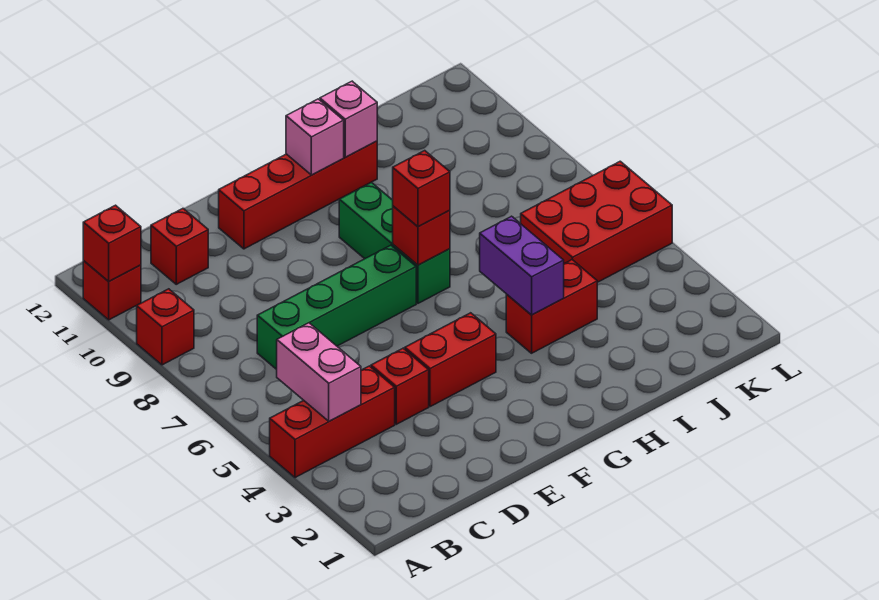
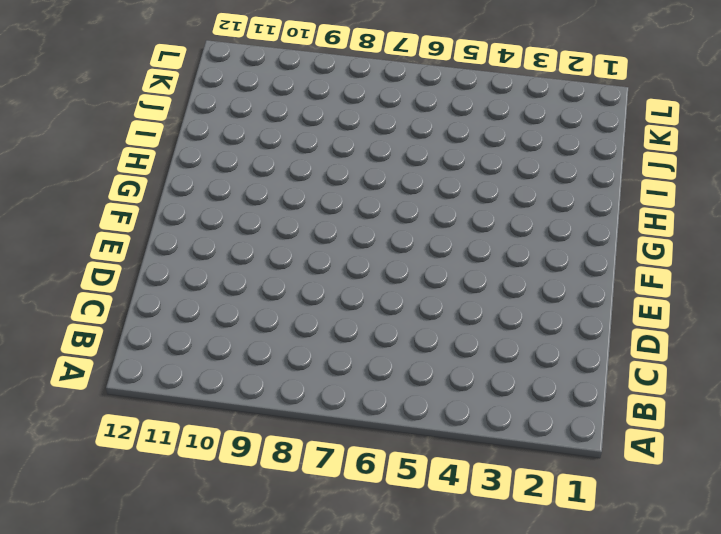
none -> red brick A4:C4 level 1
none -> red brick A9 level 1
none -> red brick A11 level 1

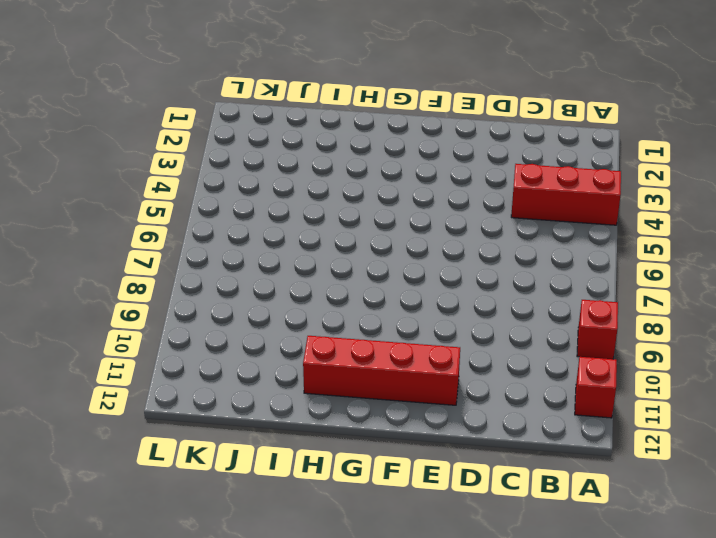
none -> green brick C7:F7 level 1
none -> red brick C11 level 1
none -> red brick D4 level 1

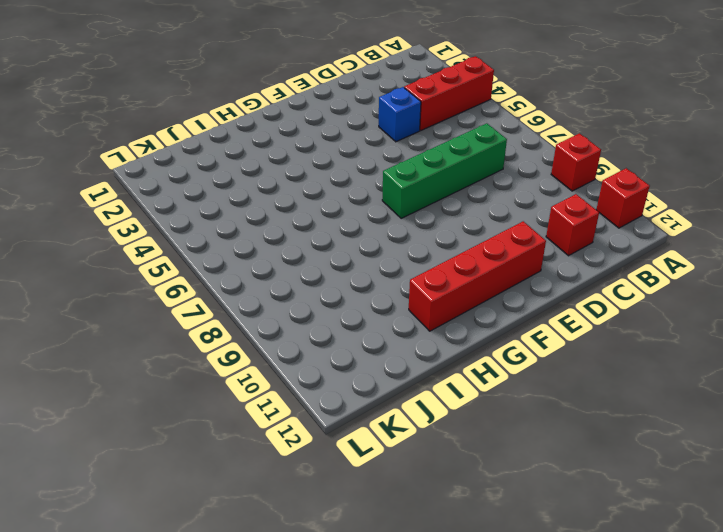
blue brick D4 level 1 -> red brick D4 level 1
none -> red brick E4:F4 level 1
none -> green brick G7:G9 level 1
none -> red brick H4:I4 level 1

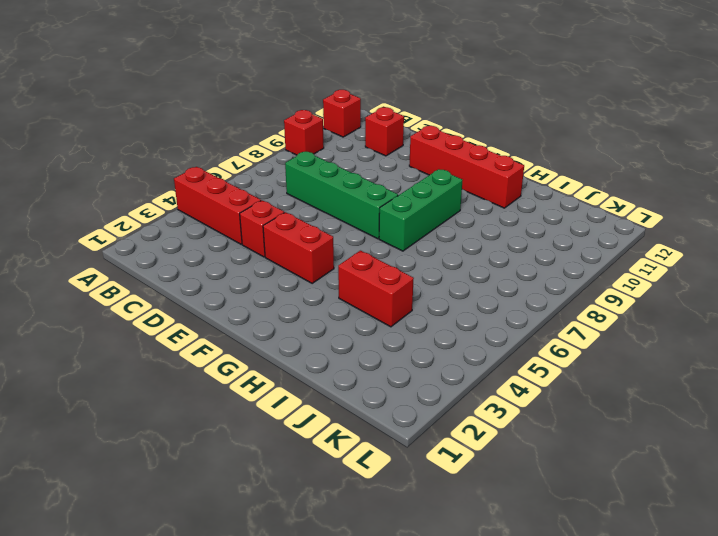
none -> red brick J5:L6 level 1
none -> red brick A11 level 2
none -> pink brick B4:B5 level 2

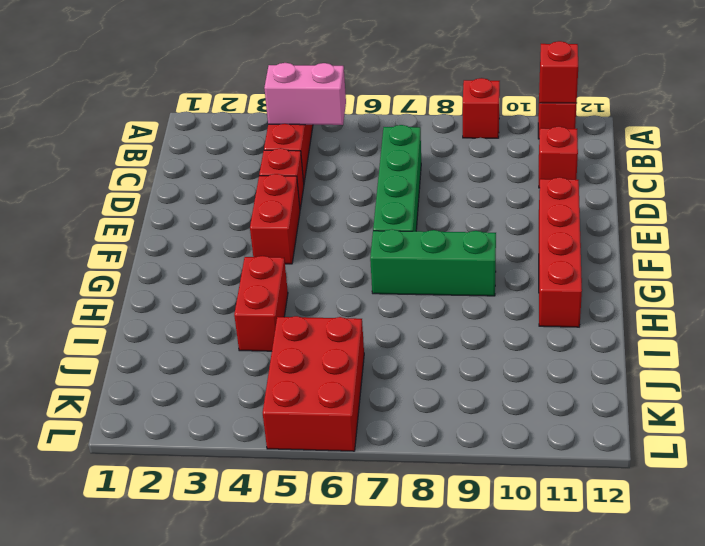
none -> red brick G7 level 2
none -> pink brick G11 level 2
none -> purple brick H4:H5 level 2

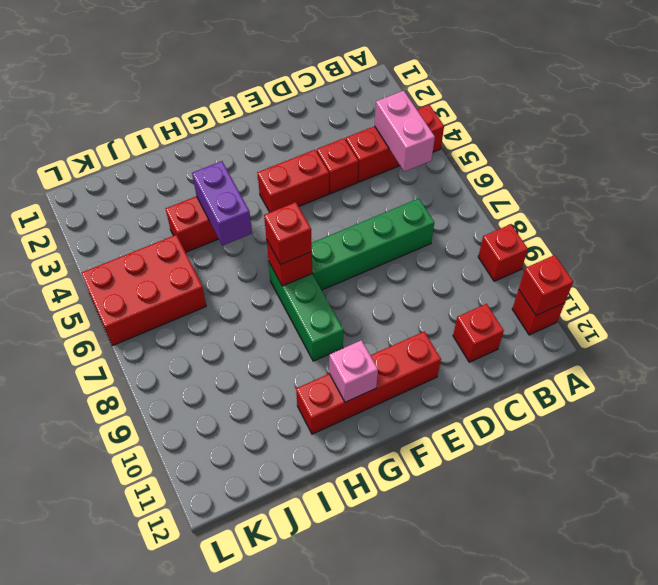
none -> pink brick H11 level 2

